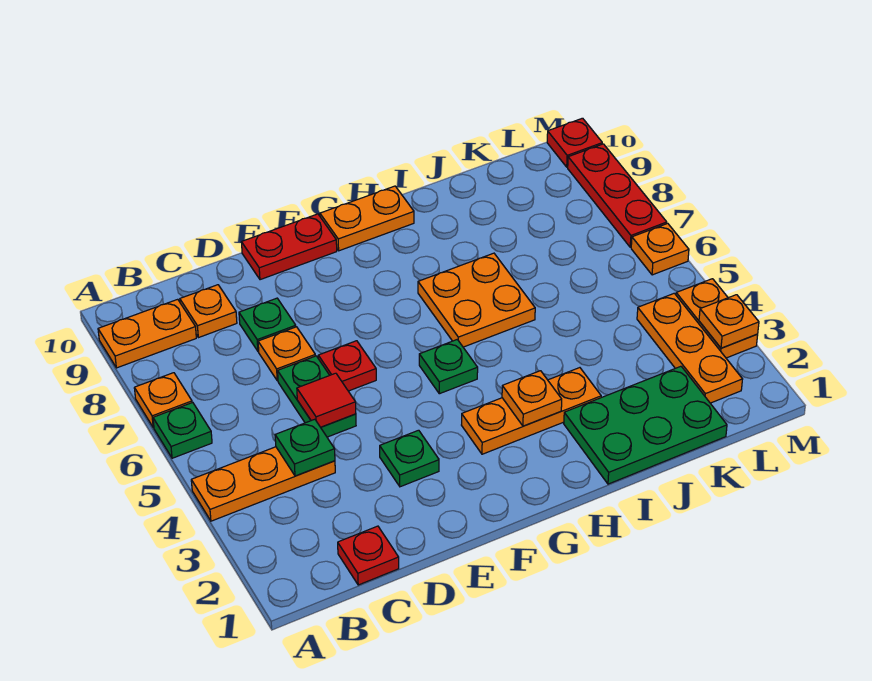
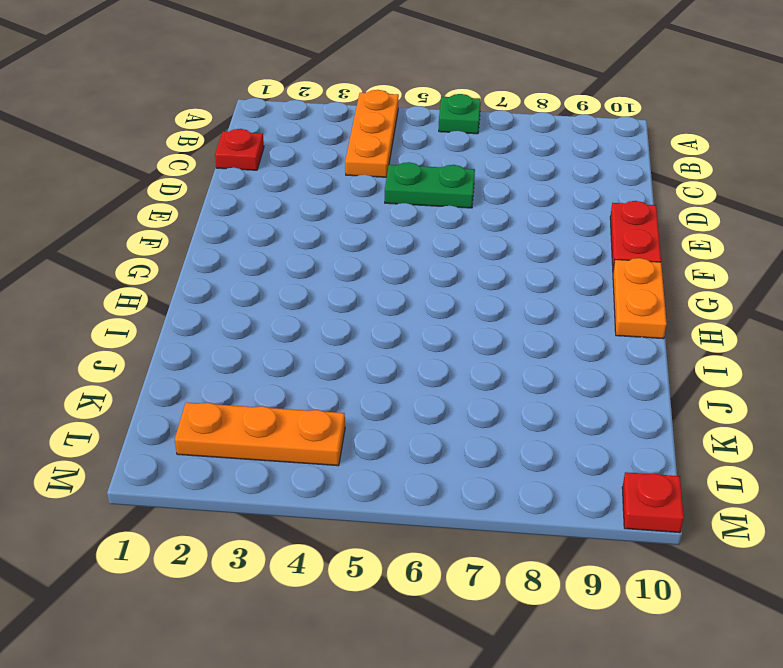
none -> orange plate A7 level 1
none -> orange plate A9:B9 level 1
none -> orange plate C9 level 1

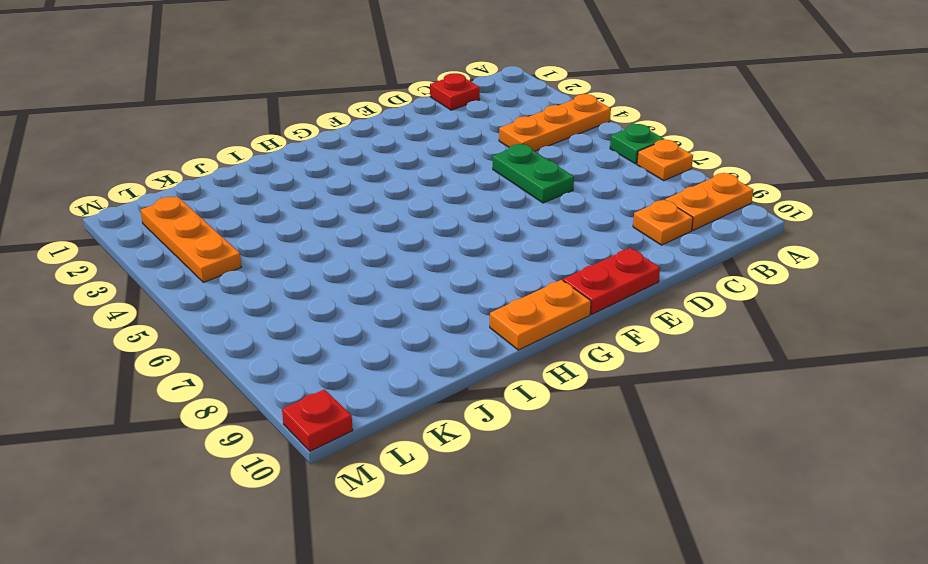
none -> orange plate D7 level 1
none -> green plate D8 level 1
none -> green plate E3 level 1

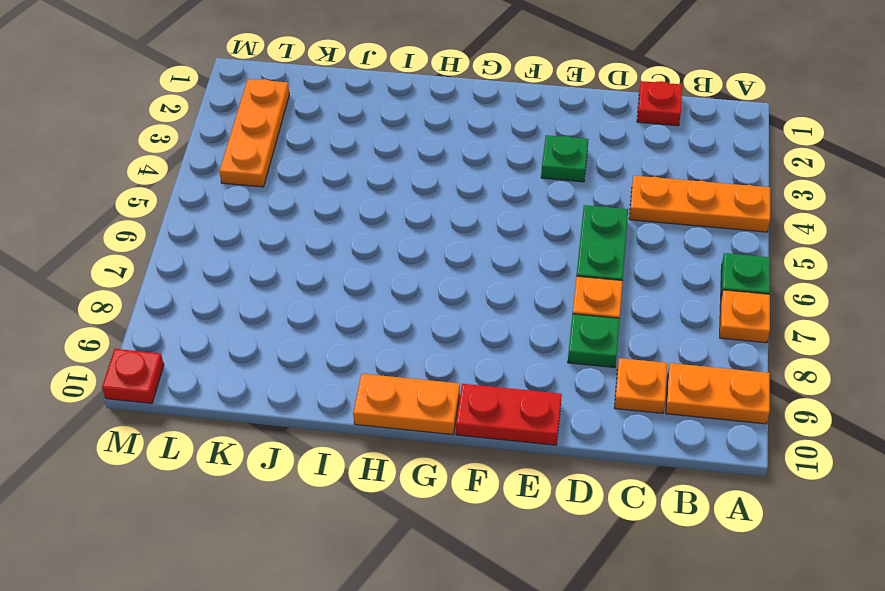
none -> red plate E6 level 1
none -> orange plate G3:I3 level 1
none -> green plate G5 level 1

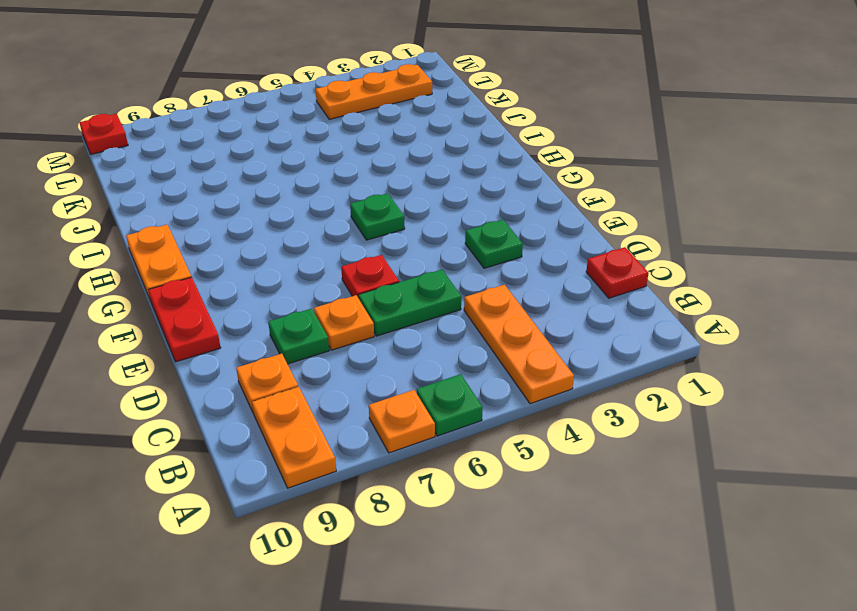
none -> orange plate G3:I3 level 1
none -> orange plate H6:I7 level 1
none -> green plate I1:K2 level 1

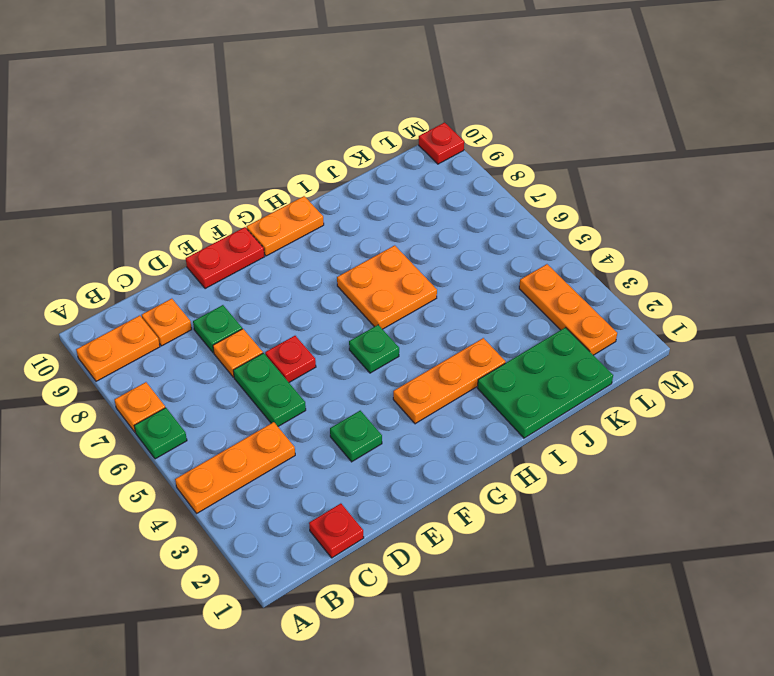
none -> orange plate M3:M4 level 1
none -> orange plate M6 level 1
none -> red plate M7:M9 level 1

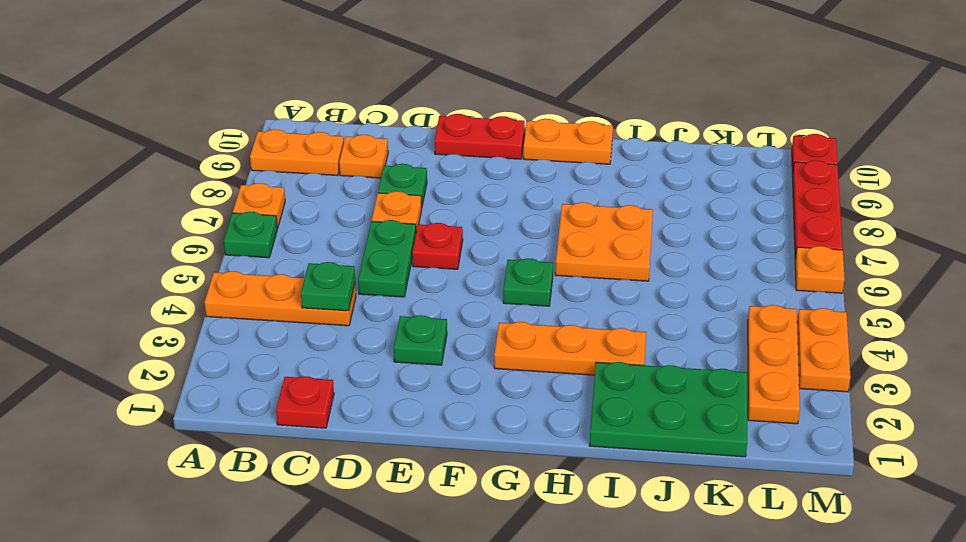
none -> red tile D5 level 2
none -> orange plate H3 level 2
none -> orange plate M3 level 2

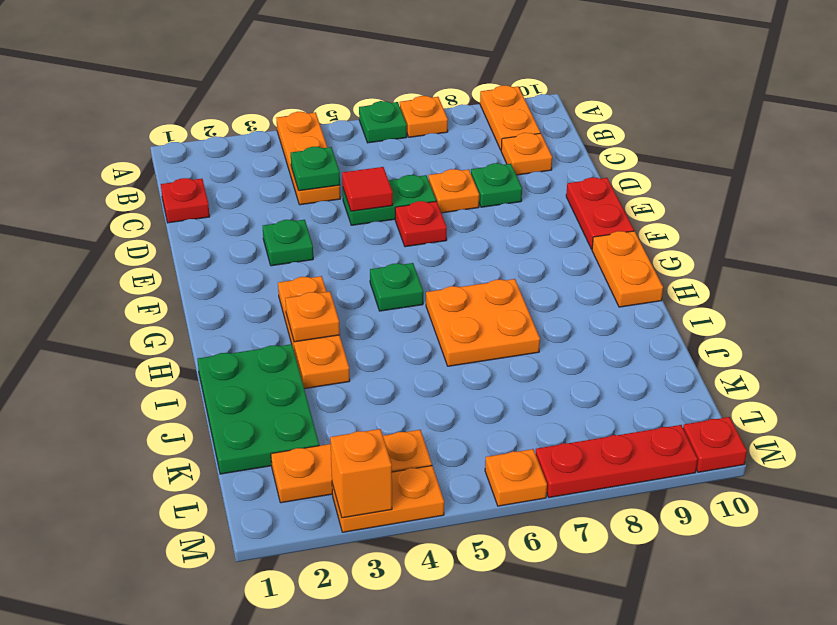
orange brick M3 level 2 -> orange plate M3 level 2

